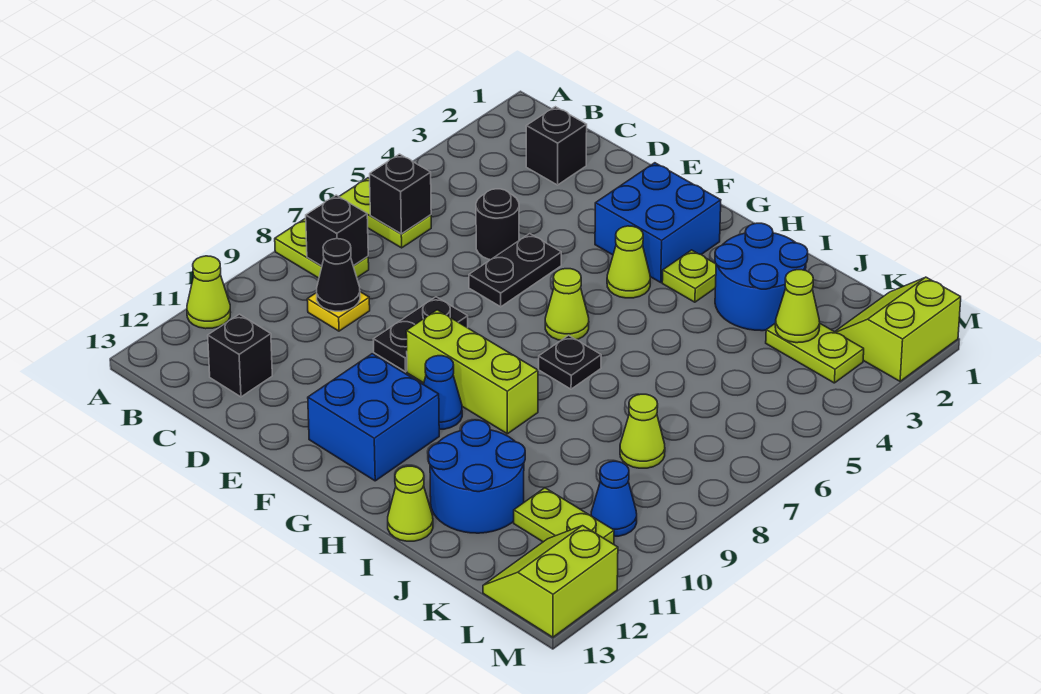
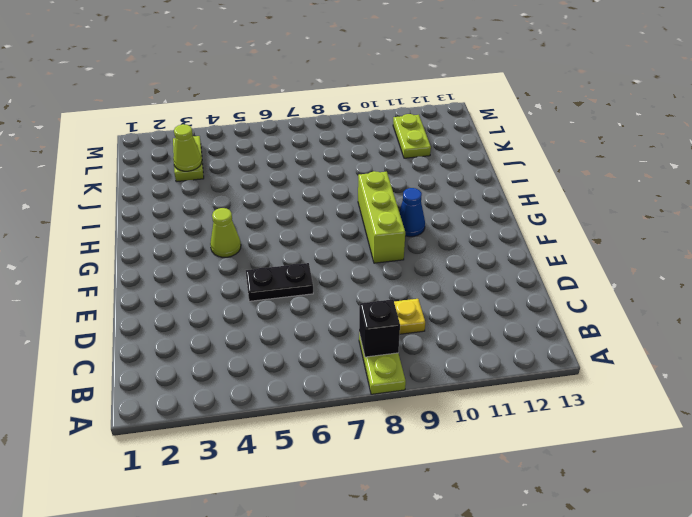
none -> lime plate A6:B6 level 1
none -> lime cone A11 level 1
none -> black brick C2 level 1
none -> black brick C12 level 1

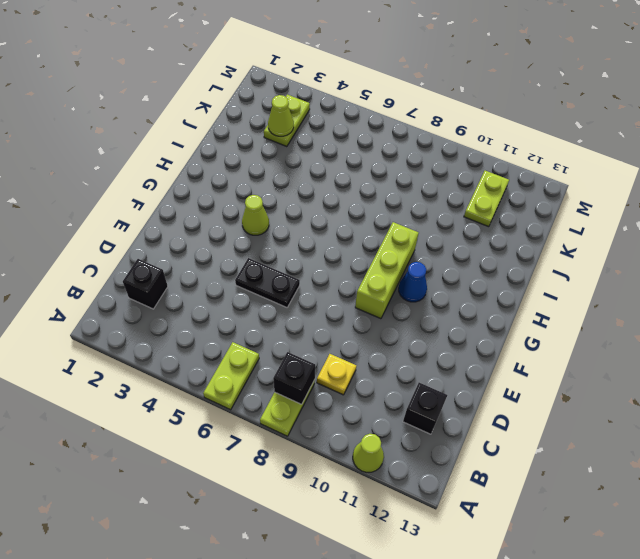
none -> black round brick D5 level 1
none -> black plate E8:E9 level 1
none -> blue brick F2:G3 level 1
none -> blue brick F11:G12 level 1

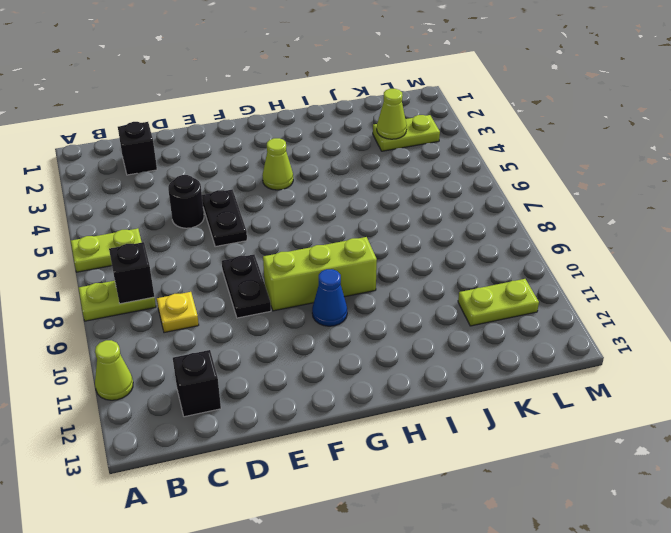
none -> blue brick F2:G3 level 1
none -> blue brick F11:G12 level 1
none -> lime cone G6 level 1
none -> lime plate H3 level 1

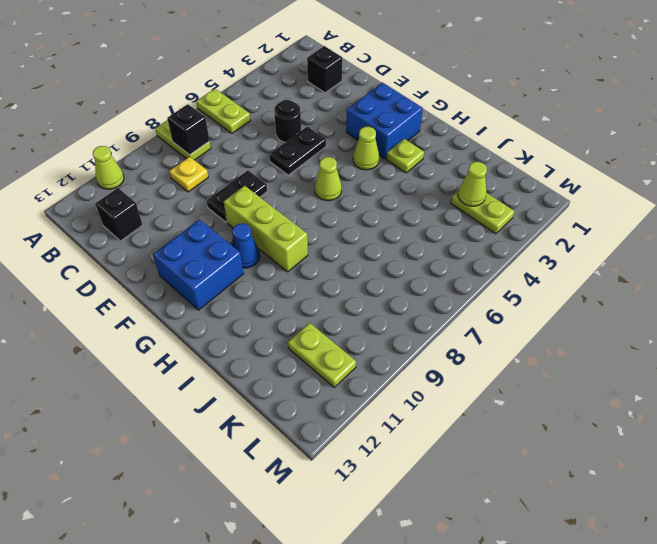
none -> black plate H7 level 1
none -> blue round brick I2:J3 level 1
none -> blue round brick I11:J12 level 1
none -> lime cone I13 level 1

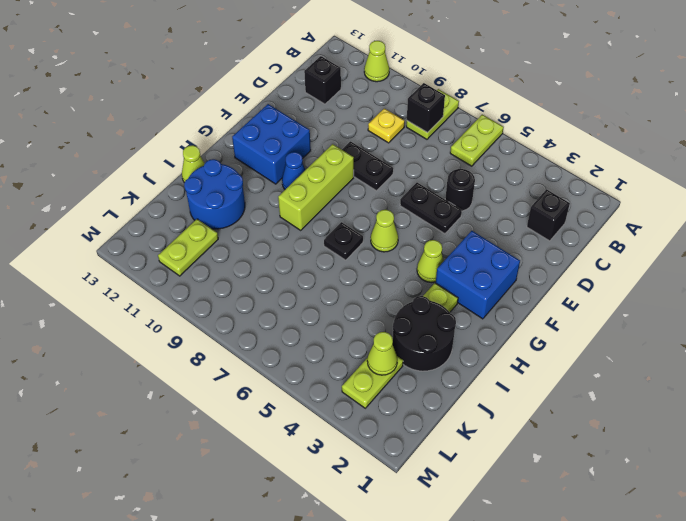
black round brick I2:J3 level 1 -> blue round brick I2:J3 level 1
none -> lime cone K8 level 1
none -> lime slope L1:M2 level 1 top M
none -> blue cone L10 level 1
none -> lime slope L12:M13 level 1 top M

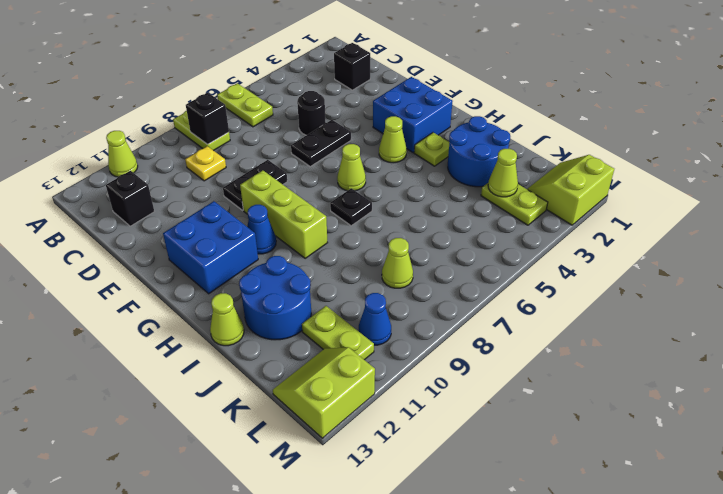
none -> black brick B6 level 2
none -> black cone C9 level 2

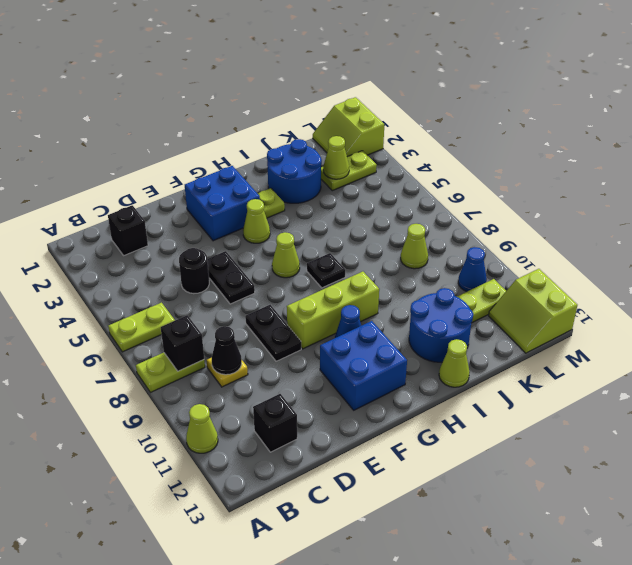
none -> black brick B6 level 2

